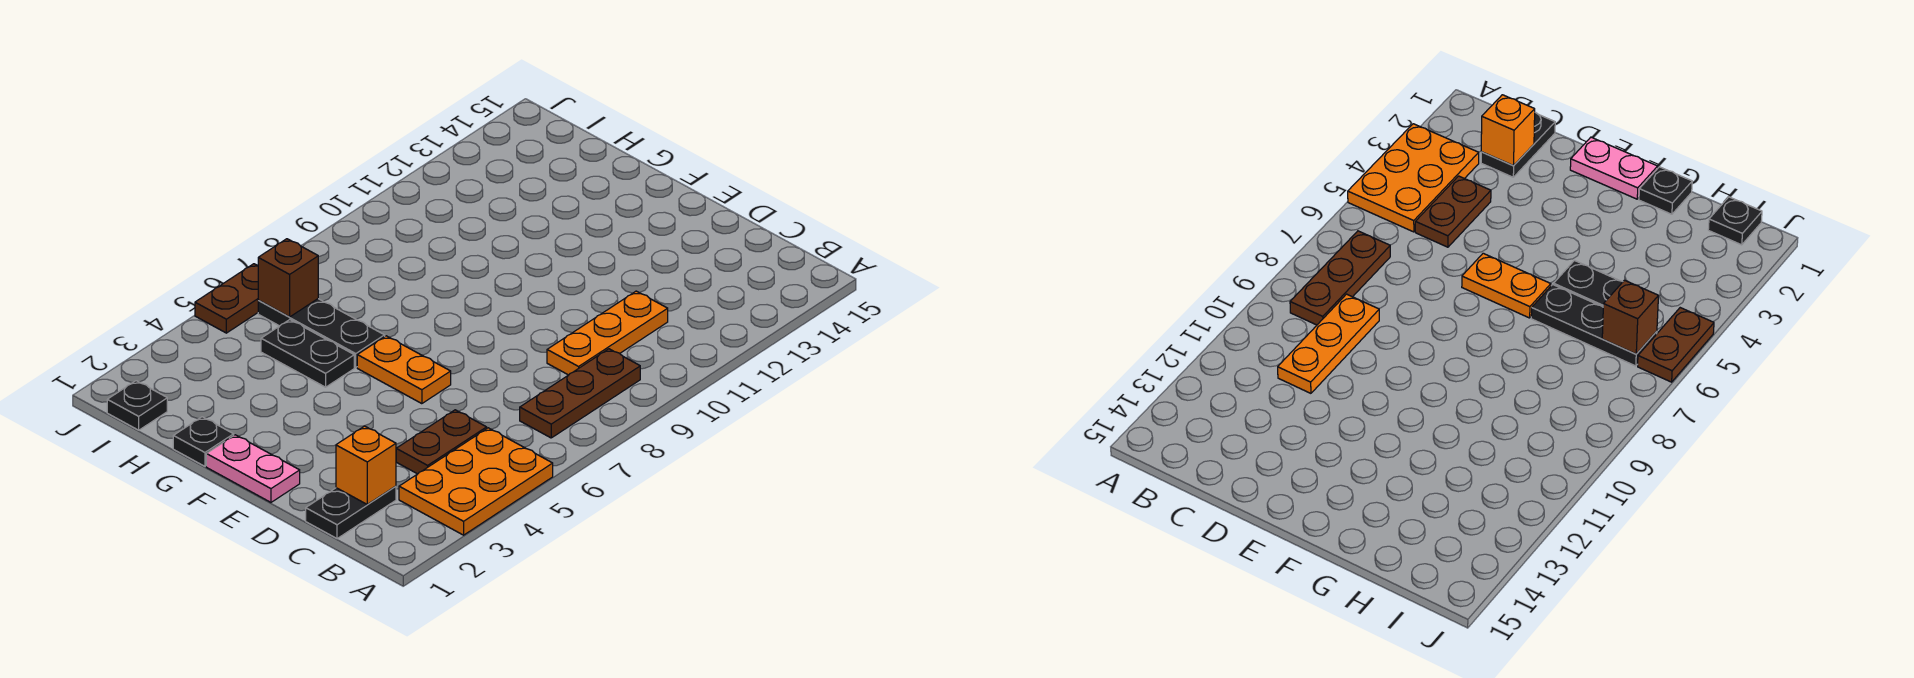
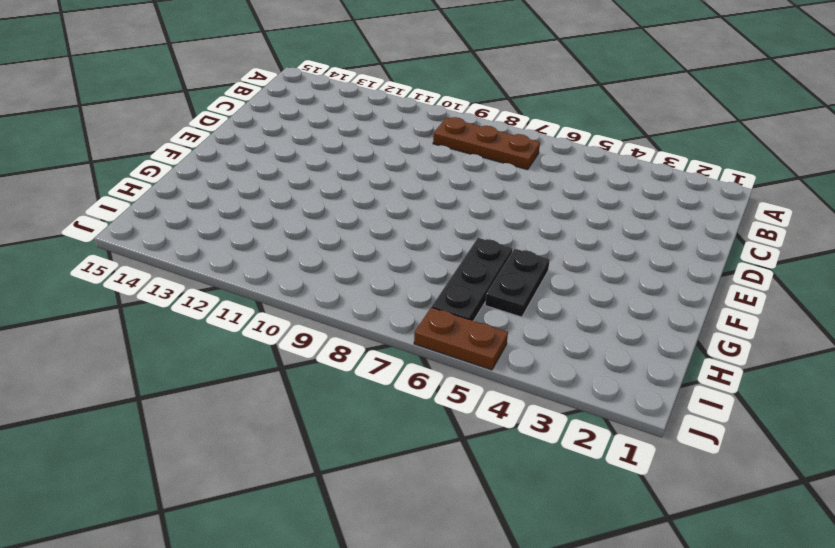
none -> orange plate A3:B5 level 1
none -> black plate C1:C2 level 1
none -> brown plate C4:C5 level 1

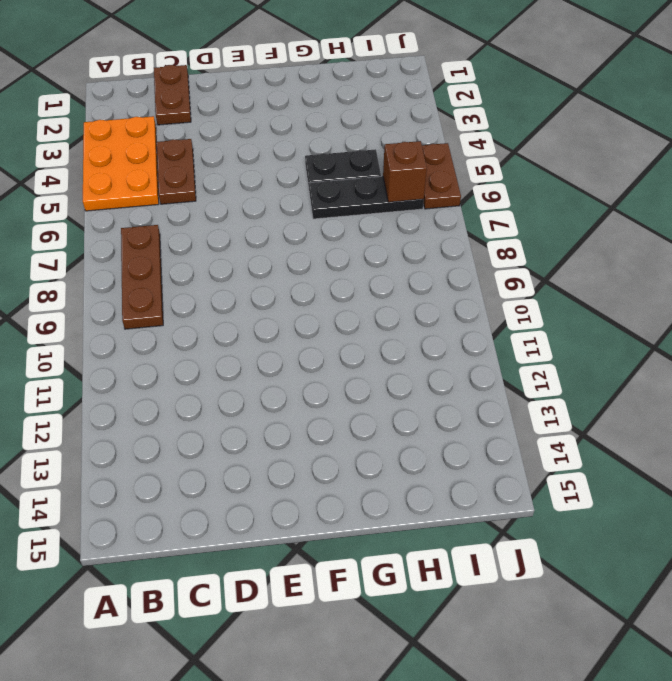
brown plate C1:C2 level 1 -> black plate C1:C2 level 1
none -> orange plate C9:C11 level 1
none -> pink plate E1:F1 level 1
none -> orange plate E6:F6 level 1

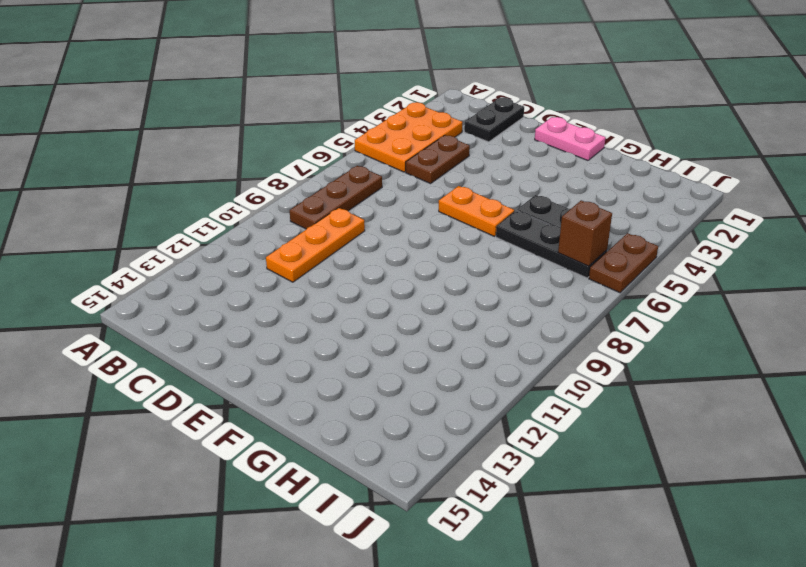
none -> black plate G1 level 1
none -> black plate I1 level 1
none -> orange brick C2 level 2

